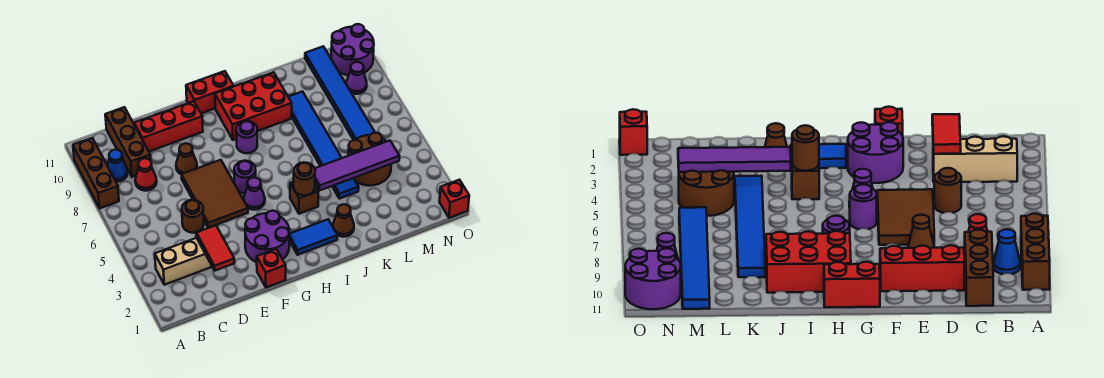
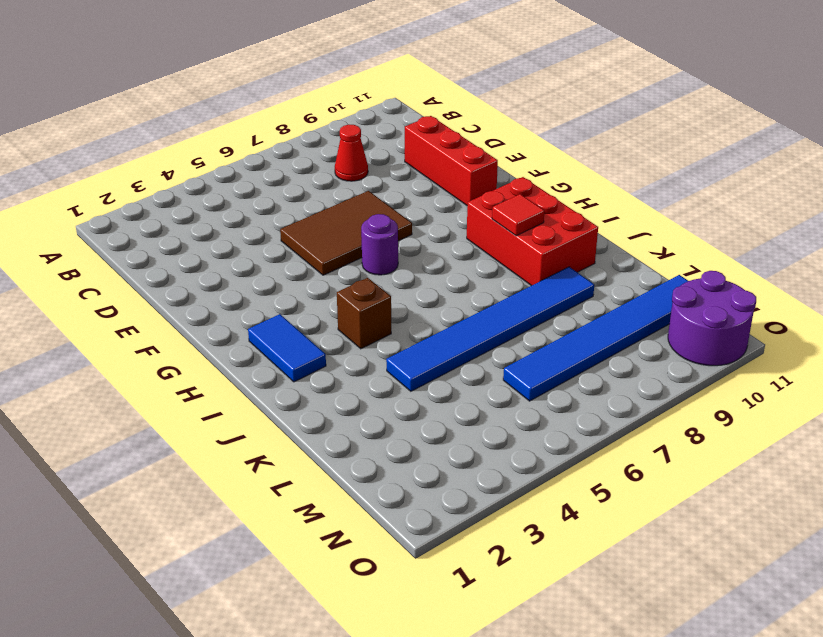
red tile I9 level 2 -> none
none -> brown brick A8:A10 level 1
none -> tan brick B3:D3 level 1
none -> blue cone B9 level 1

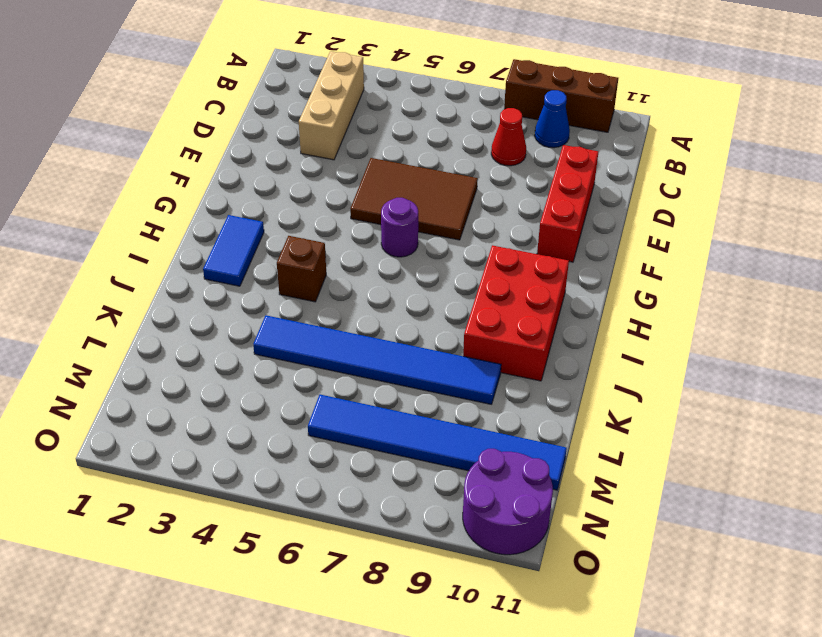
none -> brown brick C9:C11 level 1
none -> brown round brick D5 level 1
none -> brown cone E8 level 1

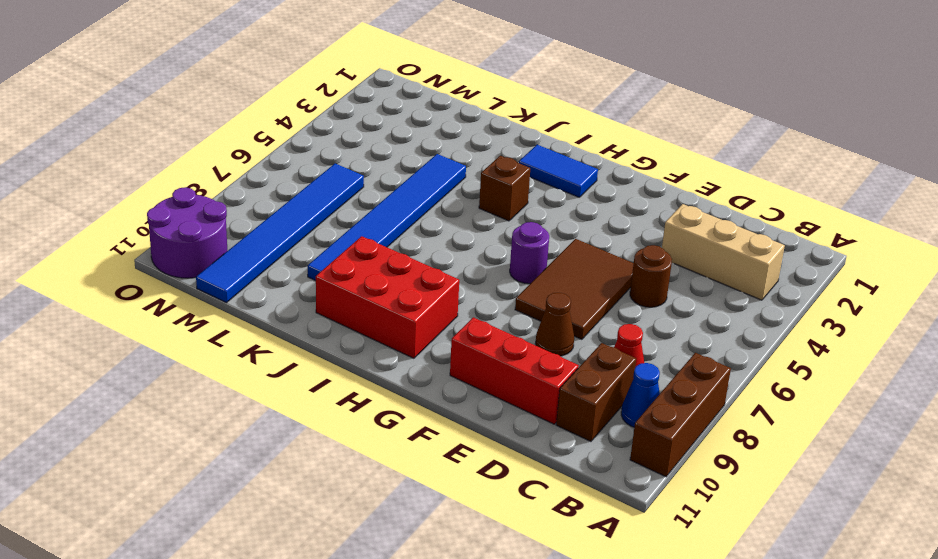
brown brick C9:C10 level 1 -> brown brick C9:C11 level 1
none -> red brick F1 level 1
none -> purple round brick F2:G3 level 1
none -> purple cone G5 level 1

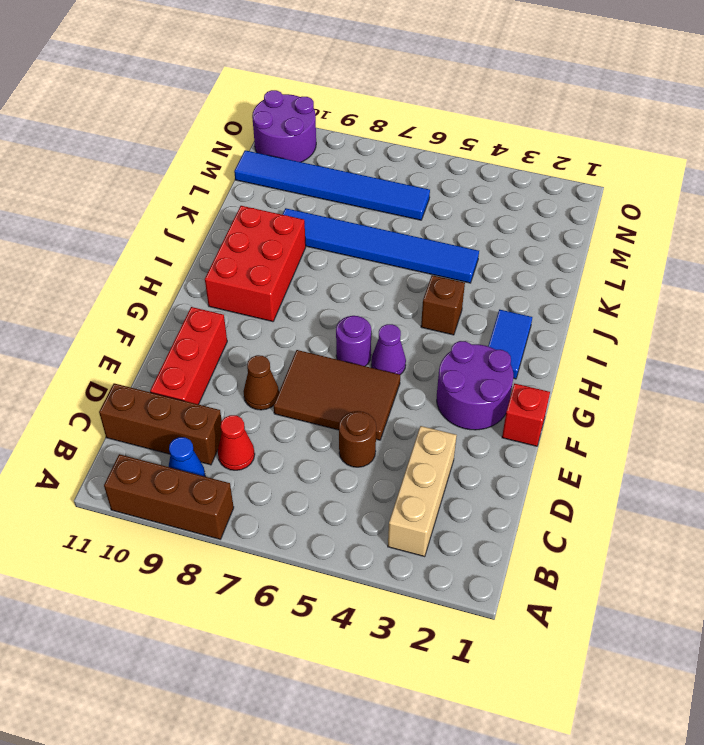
none -> red brick G11:H11 level 1
none -> purple round brick H8 level 1
none -> brown cone J2 level 1

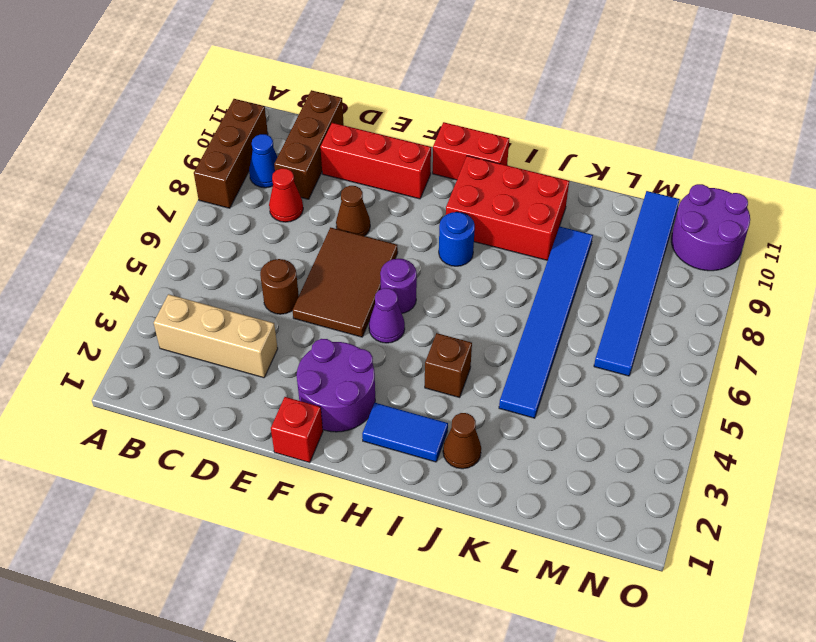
blue round brick H8 level 1 -> purple round brick H8 level 1
none -> brown round brick L4:M5 level 1
none -> purple cone N9 level 1
none -> red brick O1 level 1

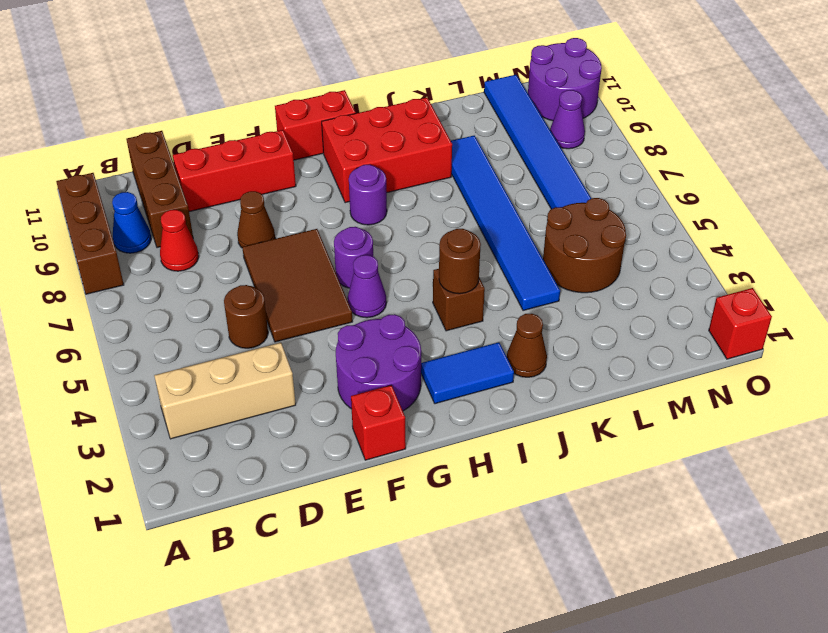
none -> red tile D2:D3 level 2
none -> purple tile J4:M4 level 2

